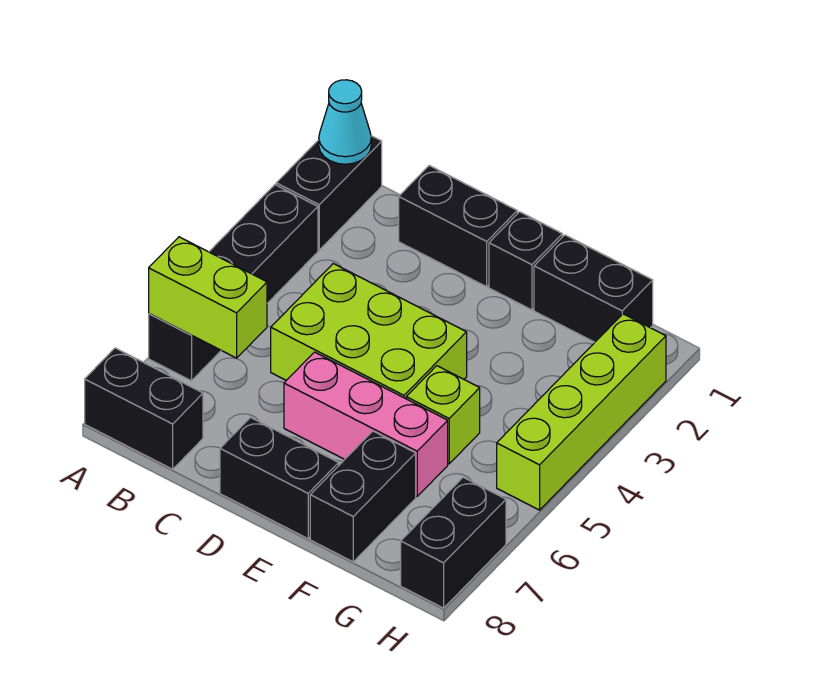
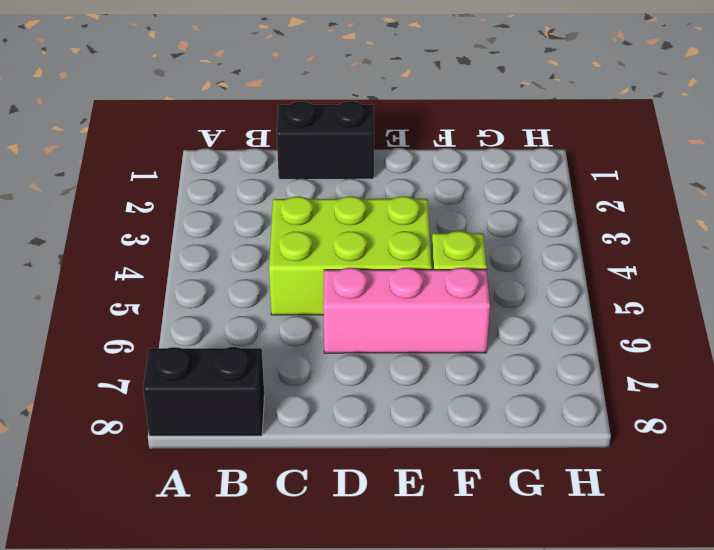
none -> black brick A1:A2 level 1
none -> black brick A3:A6 level 1
none -> black brick D8:E8 level 1

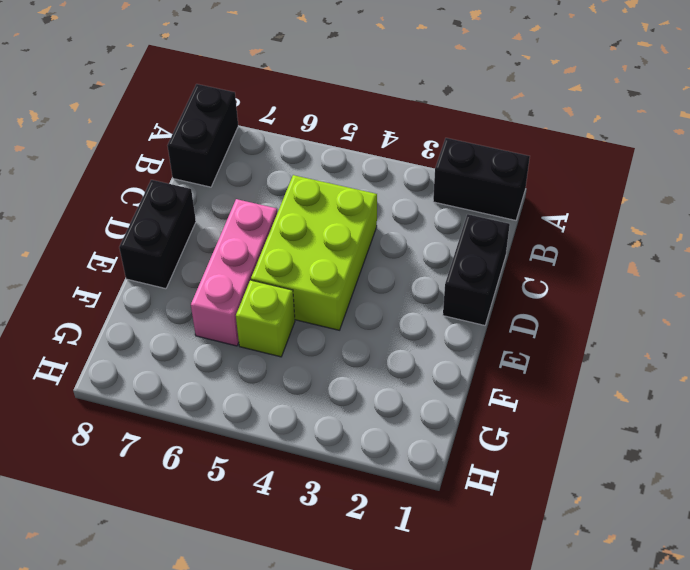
none -> black brick A3:A6 level 1
none -> black brick E1 level 1
none -> black brick F1:G1 level 1

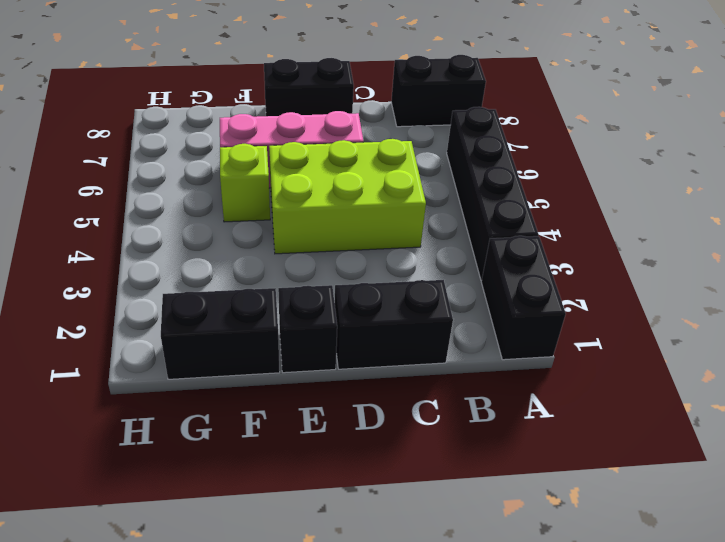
none -> black brick F7:F8 level 1
none -> lime brick H2:H5 level 1
none -> black brick H7:H8 level 1

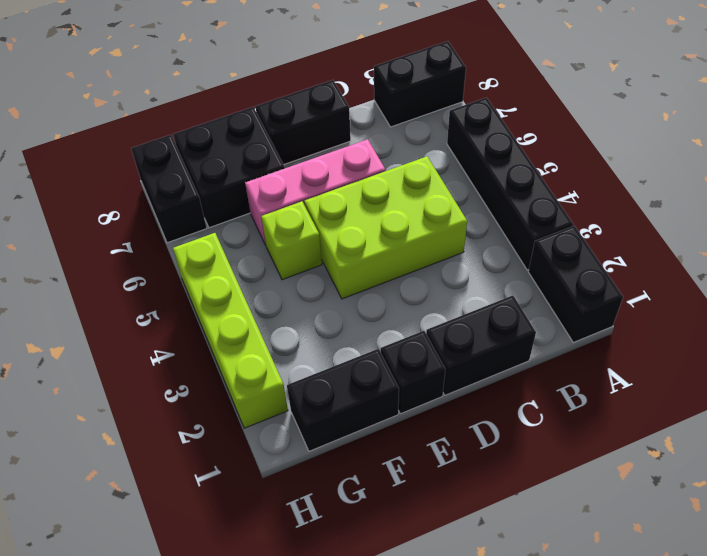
black brick F7:G8 level 1 -> black brick F7:F8 level 1
none -> cyan cone A1 level 2
none -> lime brick A6:B6 level 2

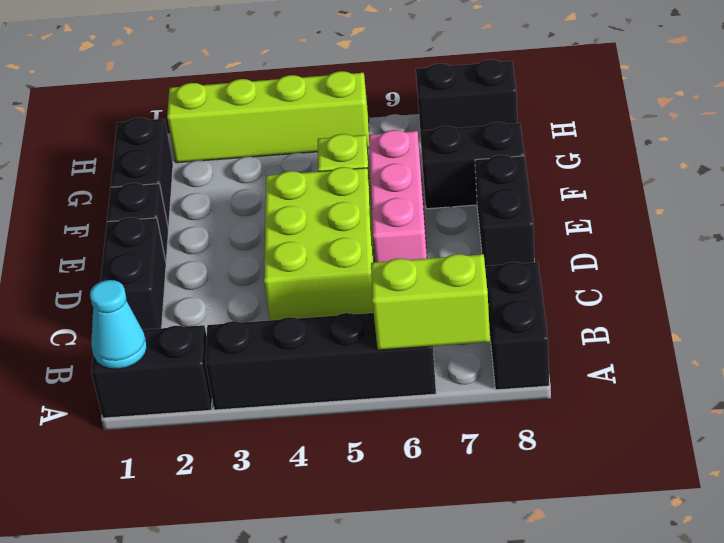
lime brick A6:A7 level 2 -> lime brick A6:B6 level 2

